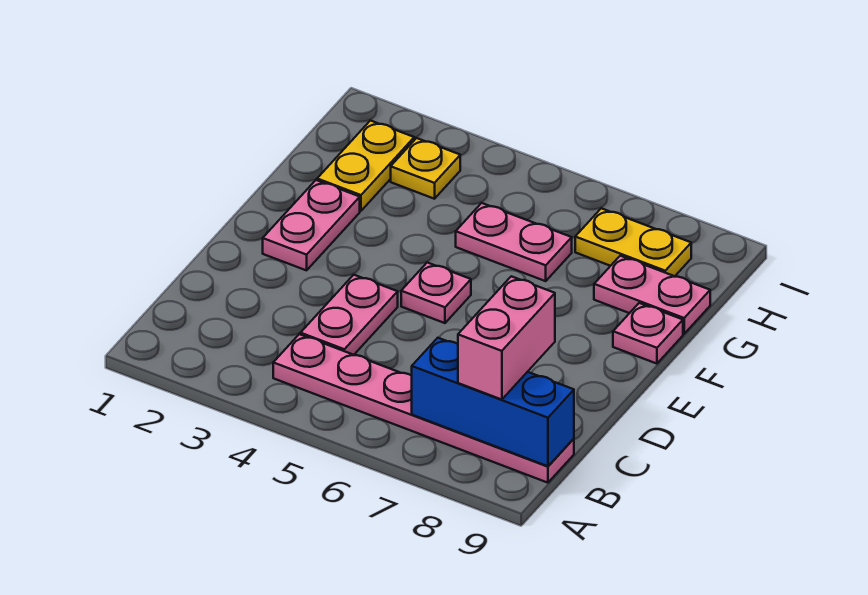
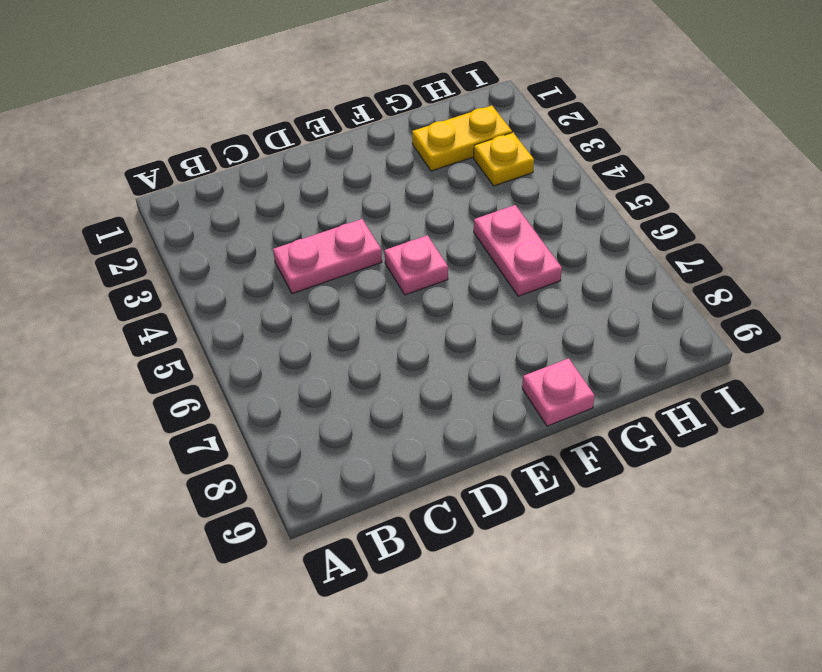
none -> pink plate B4:B9 level 1
none -> pink plate E2:F2 level 1
none -> pink plate G8:G9 level 1

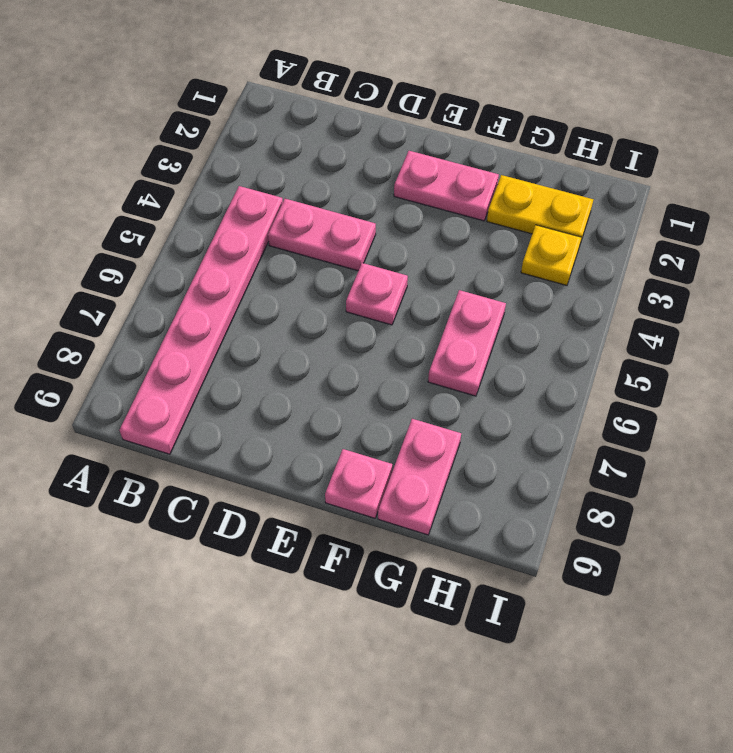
none -> yellow plate H7:H8 level 1
none -> blue brick B7:B9 level 2
none -> pink brick B8:C8 level 3

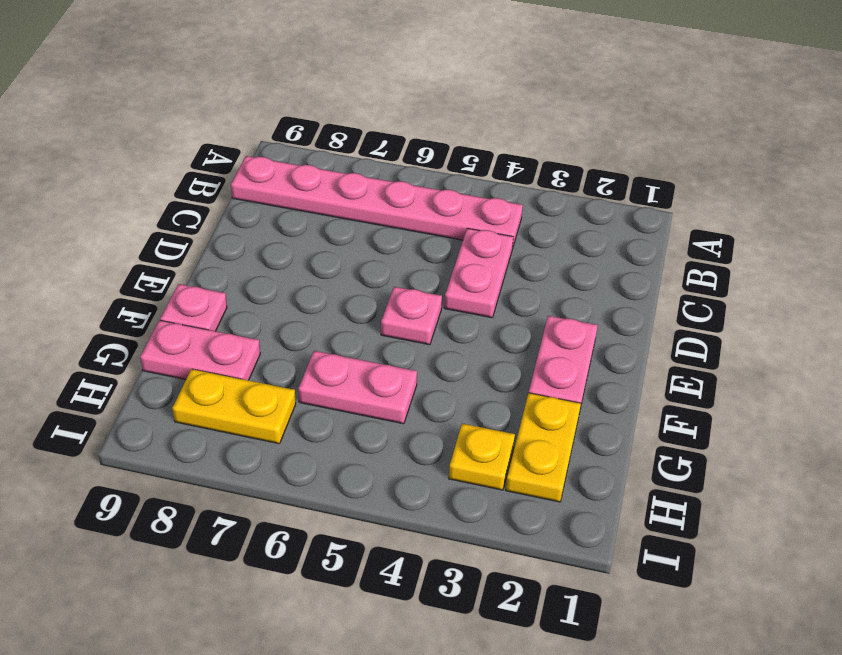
none -> blue brick B7:B9 level 2
none -> pink brick B8:C8 level 3

